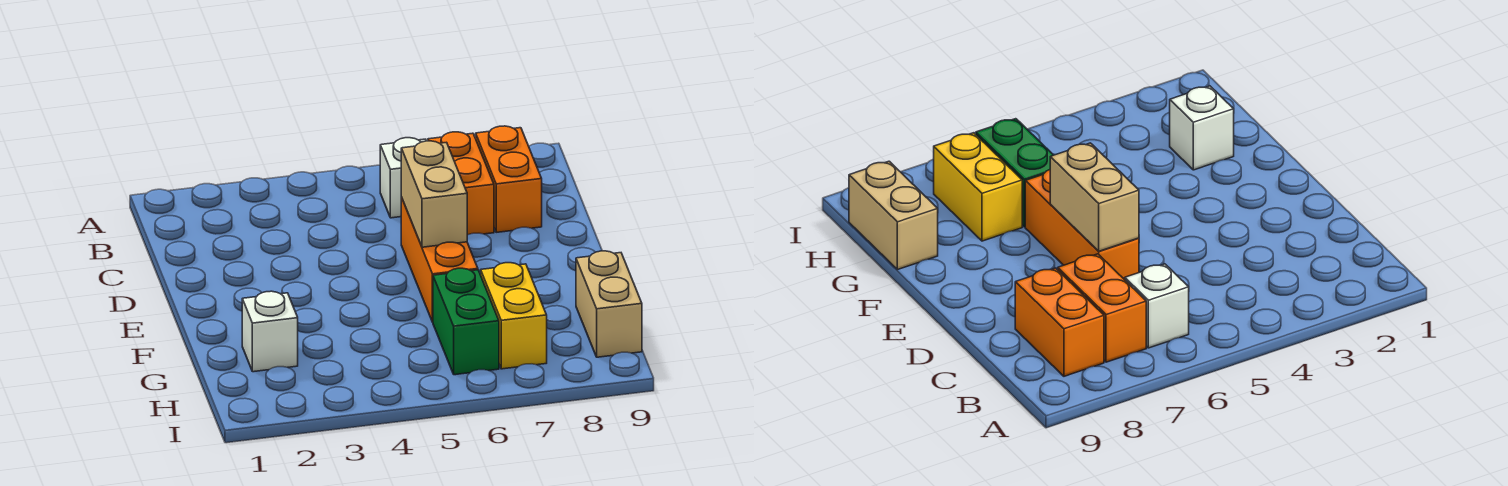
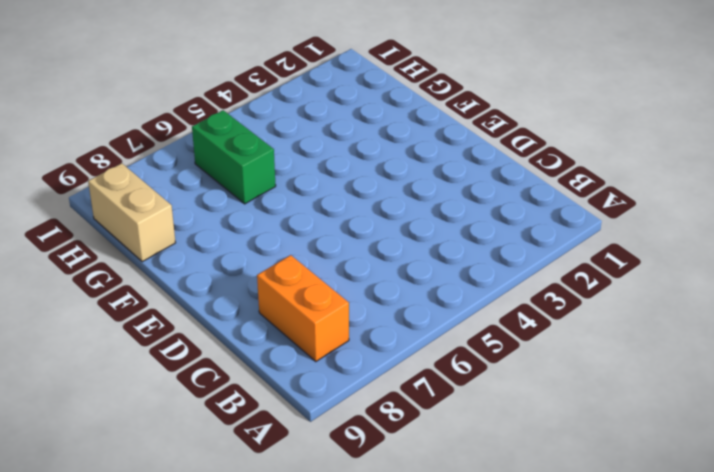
none -> white brick B6 level 1
none -> orange brick B7:C7 level 1

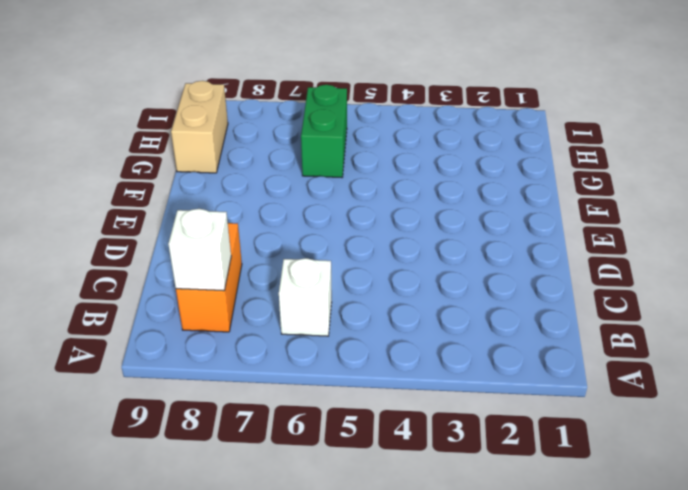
white brick B8 level 2 -> white brick G2 level 1
none -> orange brick B7:C7 level 1
none -> orange brick D6:F6 level 1

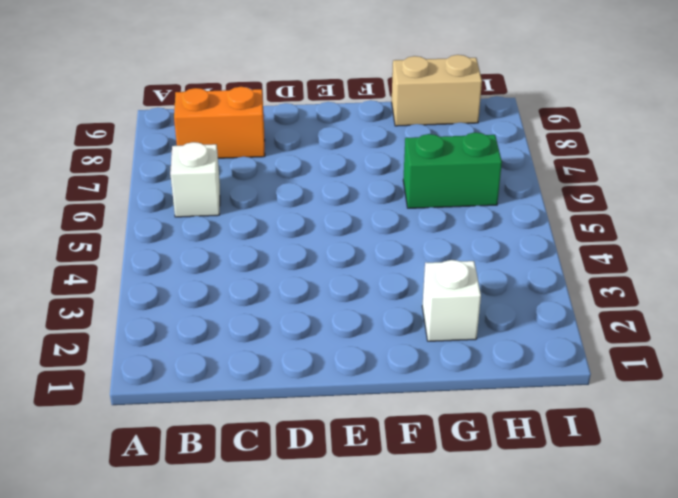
none -> orange brick B7:C7 level 1
none -> orange brick D6:F6 level 1

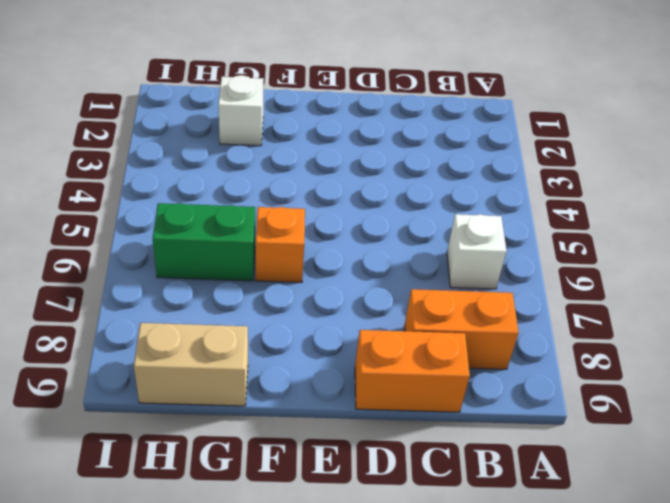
orange brick C9:D9 level 1 -> orange brick B7:C7 level 1
orange brick F6 level 1 -> orange brick D6:F6 level 1
none -> yellow brick G7:H7 level 1
none -> tan brick D6:E6 level 2

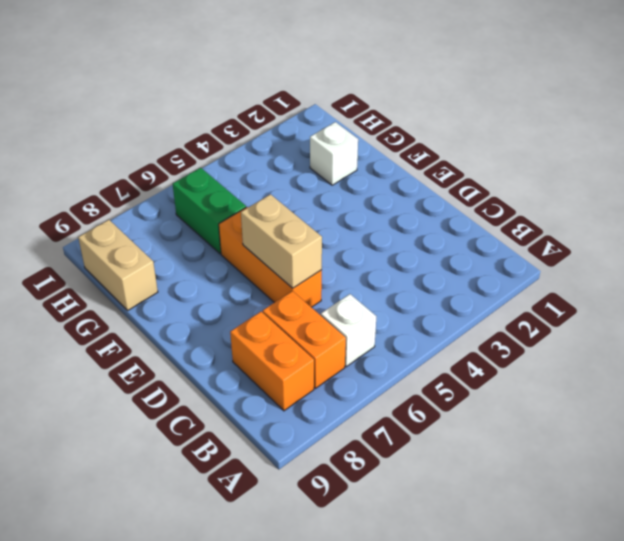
none -> yellow brick G7:H7 level 1

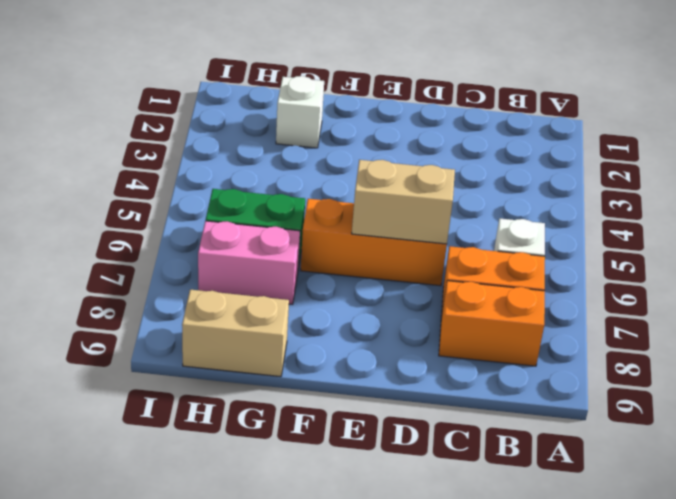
pink brick G7:H7 level 1 -> yellow brick G7:H7 level 1

